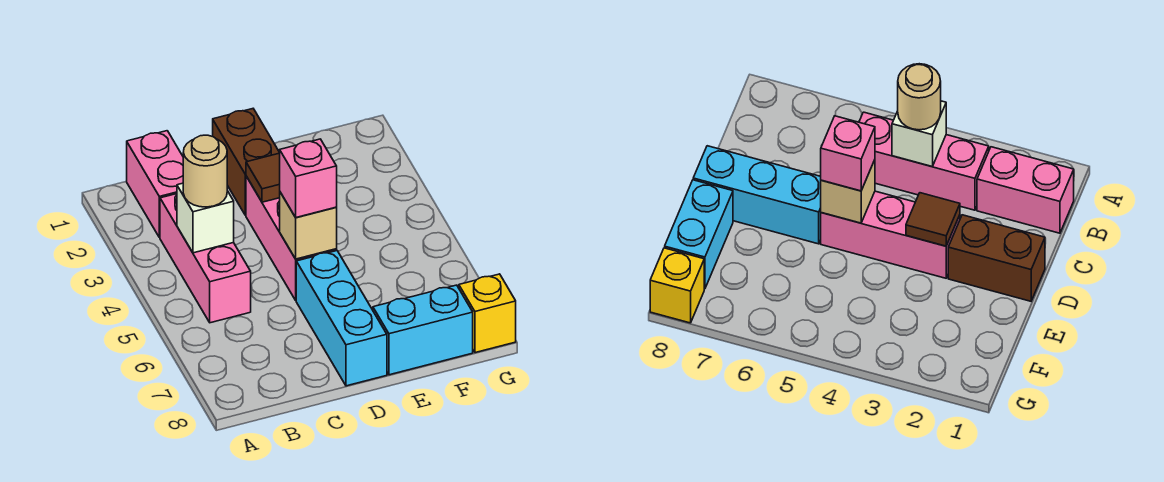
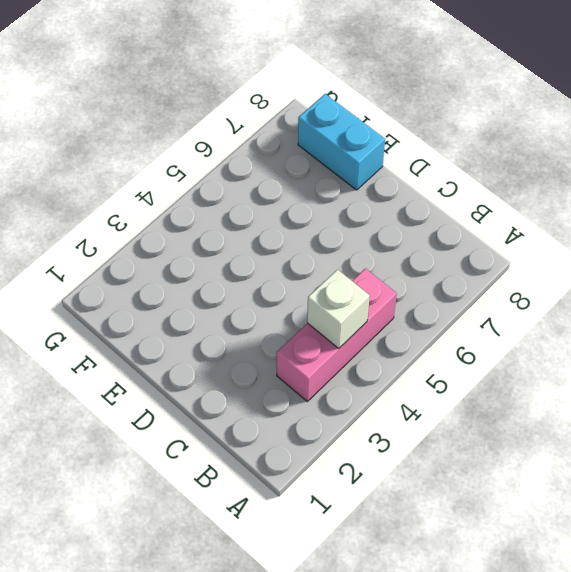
none -> pink brick B1:B2 level 1
none -> brown brick D1:D2 level 1
none -> pink brick D3:D5 level 1

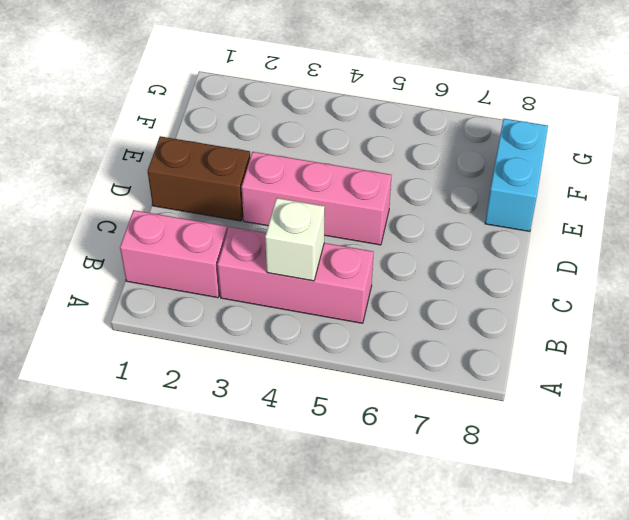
none -> cyan brick D6:D8 level 1
none -> yellow brick G8 level 1
none -> brown tile D3 level 2

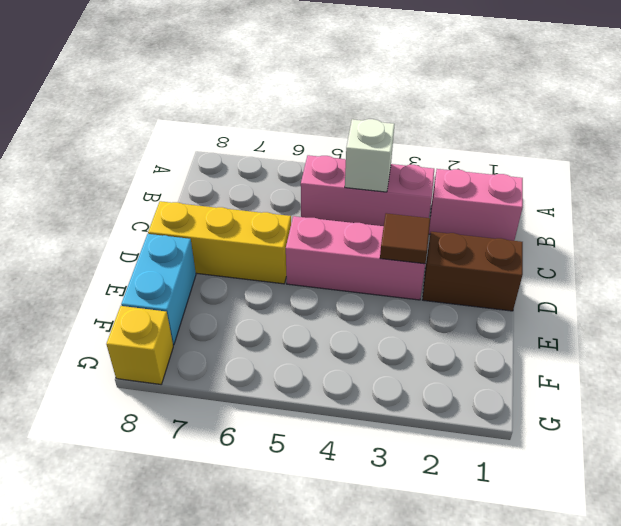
yellow brick D6:D8 level 1 -> cyan brick D6:D8 level 1
none -> tan brick D5 level 2
none -> tan round brick B4 level 3
none -> pink brick D5 level 3

